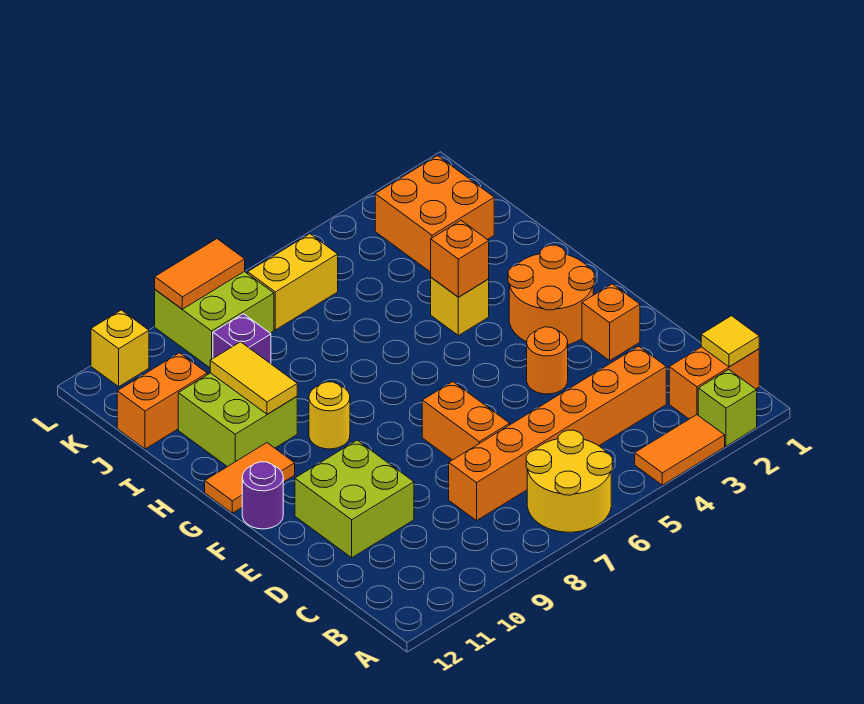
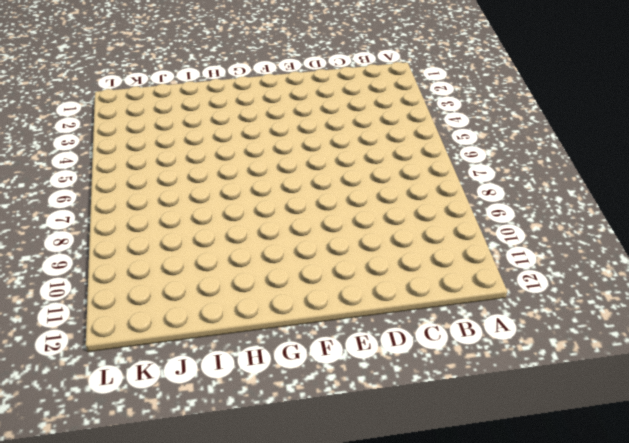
none -> lime brick A2 level 1
none -> orange tile A3:A4 level 1
none -> yellow round brick A6:B7 level 1

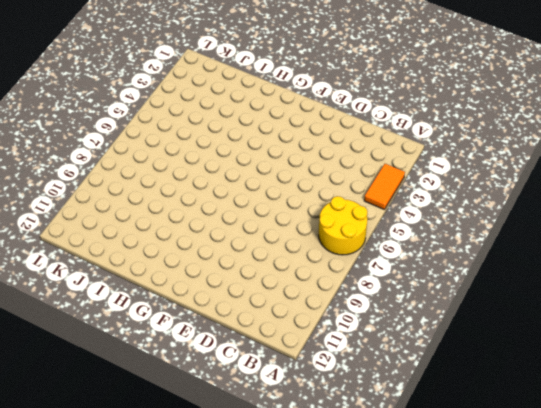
none -> lime brick A2 level 1
none -> orange brick B1:B2 level 1
none -> orange brick C3:C8 level 1

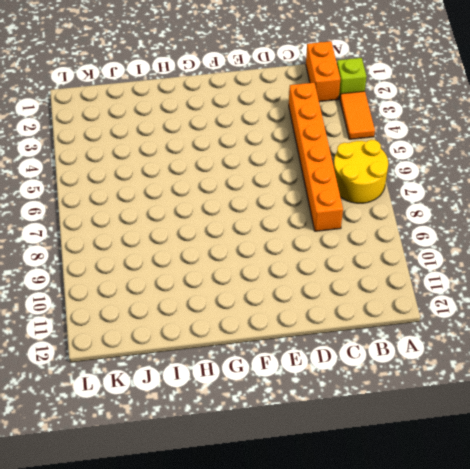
none -> orange brick D7:E7 level 1
none -> lime brick D10:E11 level 1
none -> orange brick E2 level 1

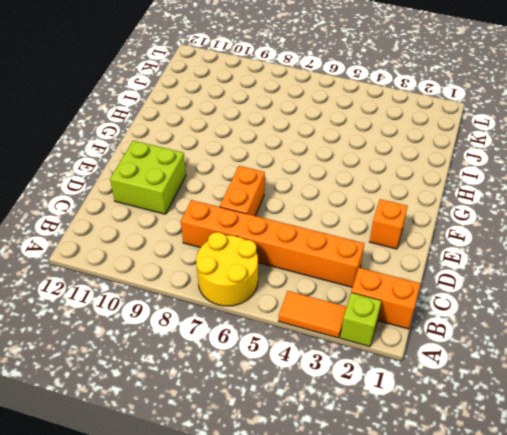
none -> orange round brick E4 level 1
none -> orange round brick F2:G3 level 1
none -> purple round brick F12 level 1

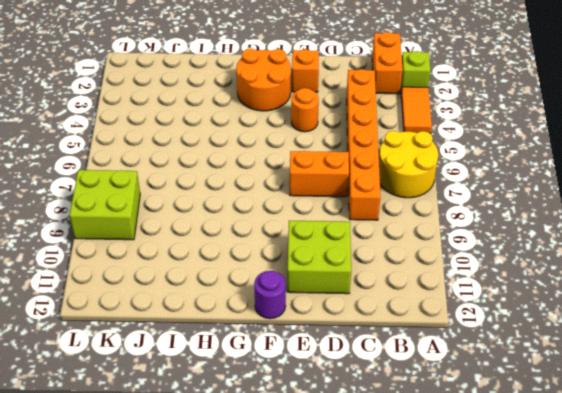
none -> yellow round brick G9 level 1
none -> orange tile G11:G12 level 1
none -> yellow brick H4 level 1

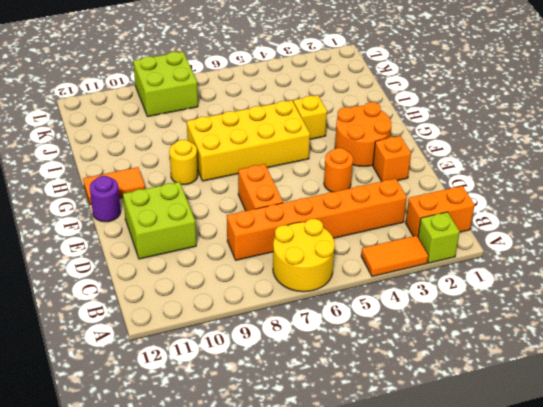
yellow brick G5:H8 level 1 -> none
none -> lime brick H10:I11 level 1
none -> orange brick J2:K3 level 1
none -> purple brick J9 level 1

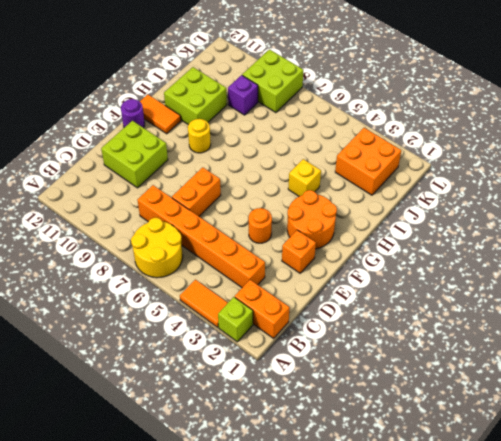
none -> orange brick J11:J12 level 1
none -> yellow brick K6:K7 level 1
none -> yellow brick L11 level 1

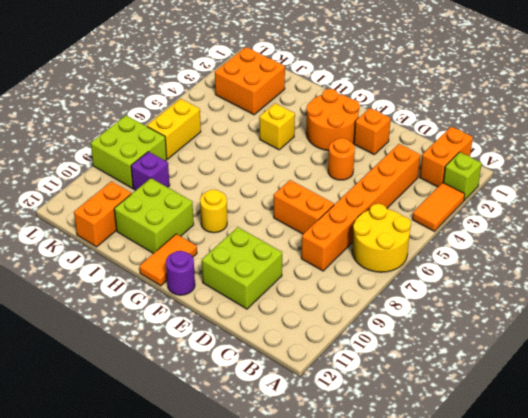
none -> yellow brick L11 level 1
none -> yellow tile B1 level 2
none -> orange brick H4 level 2

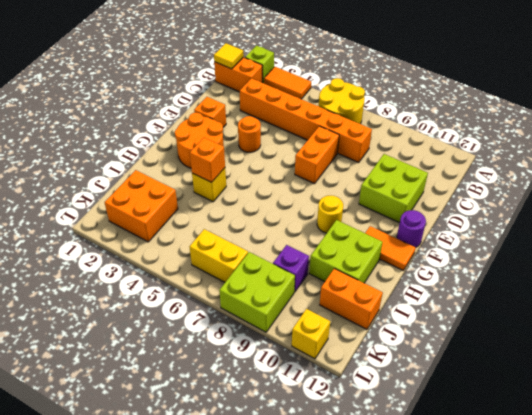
none -> yellow tile H10:I10 level 2
none -> orange tile L8:L9 level 2

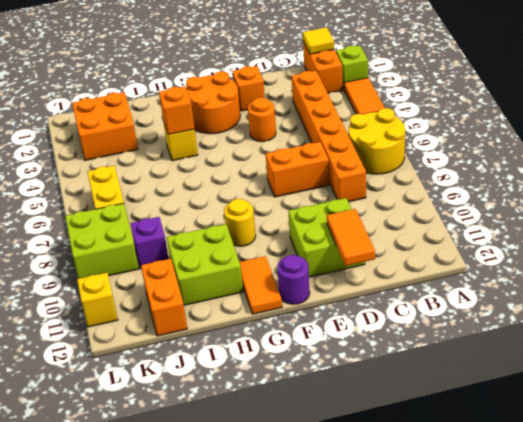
orange tile D11:D12 level 2 -> orange tile L8:L9 level 2
none -> yellow tile H10:I10 level 2

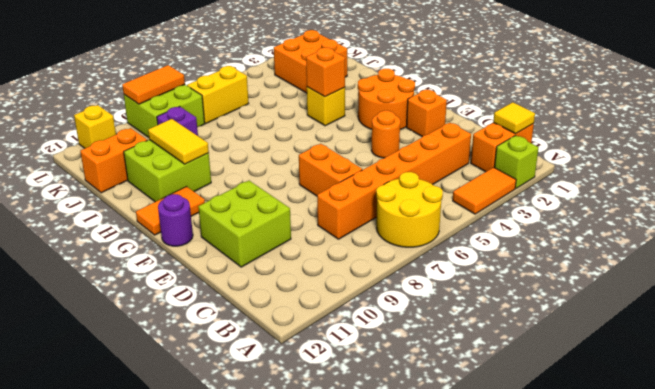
none -> yellow round brick G9 level 1

